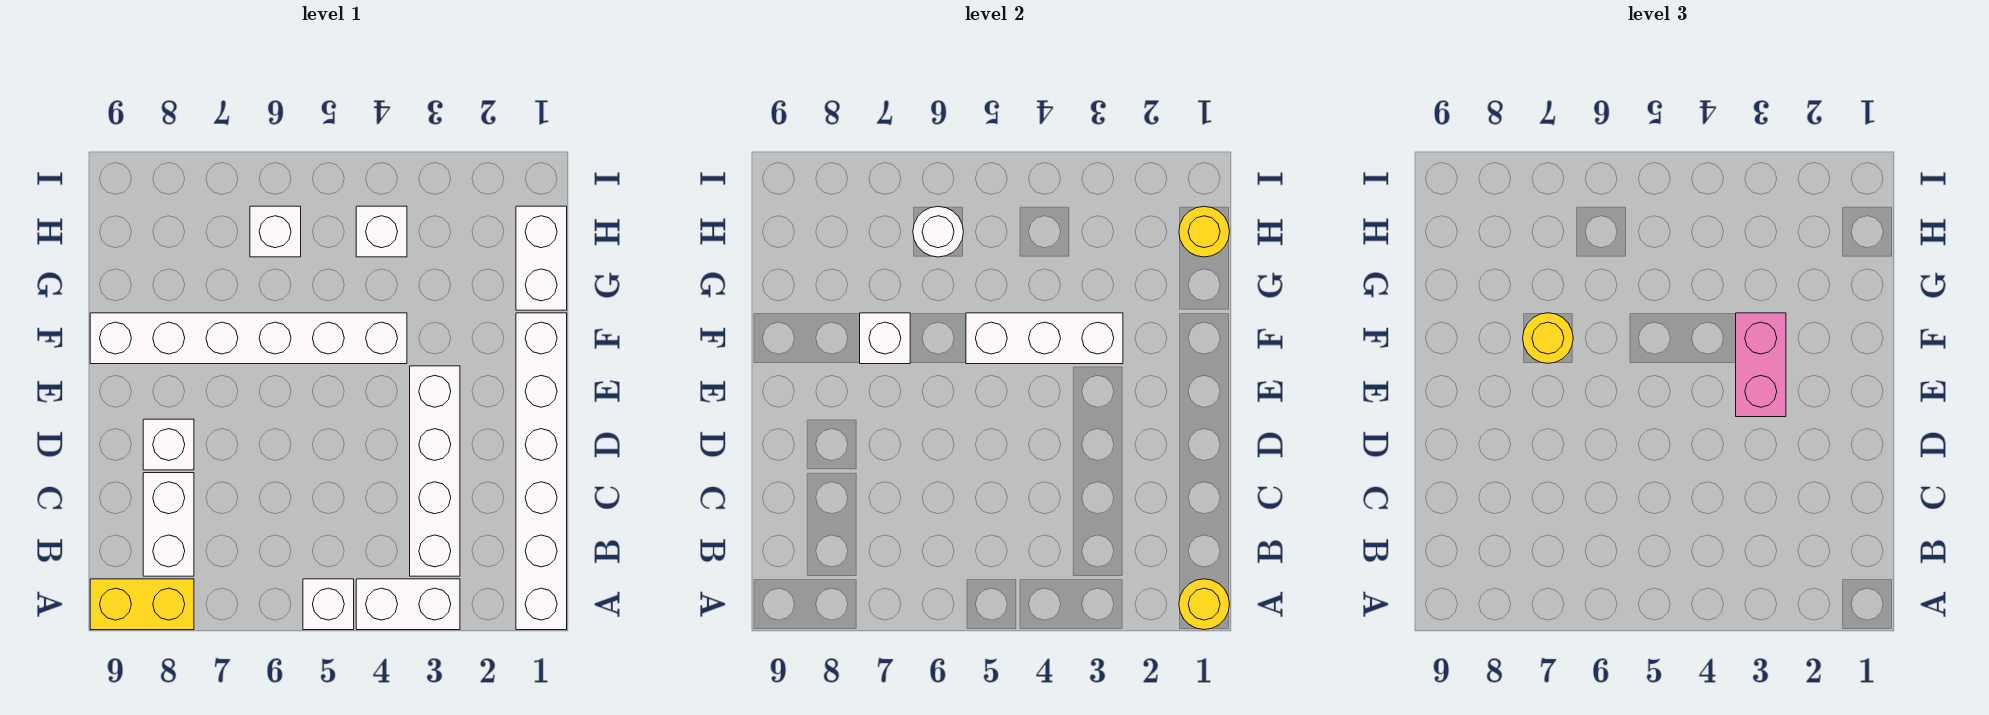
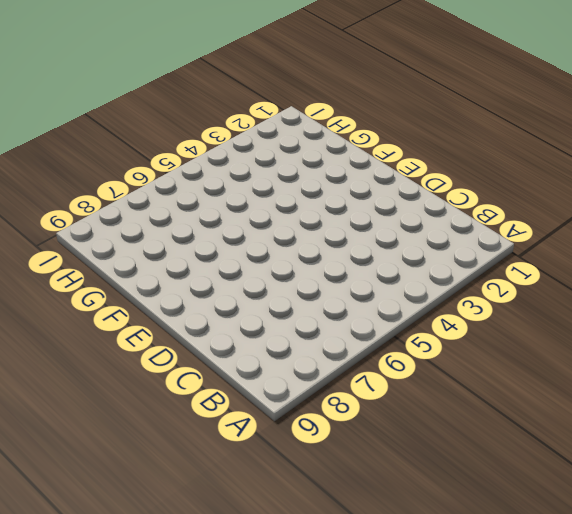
none -> white brick A1:F1 level 1
none -> white brick A3:A4 level 1
none -> white brick A5 level 1

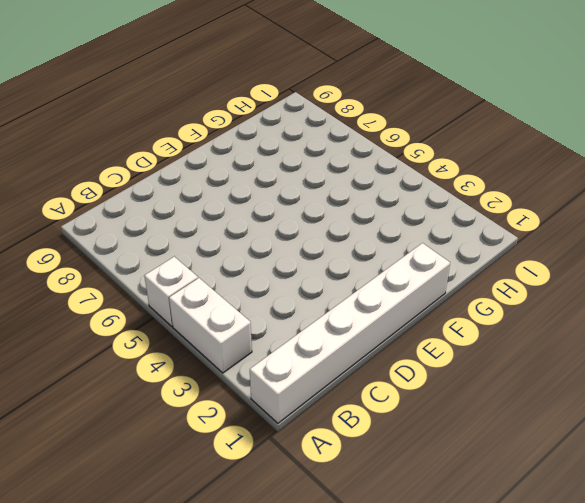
none -> yellow brick A8:A9 level 1
none -> white brick B3:E3 level 1
none -> white brick B8:C8 level 1

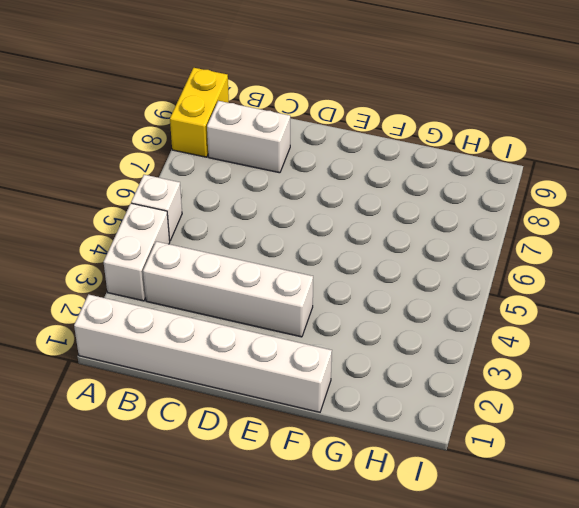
none -> white brick D8 level 1
none -> white brick F4:F9 level 1
none -> white brick G1:H1 level 1

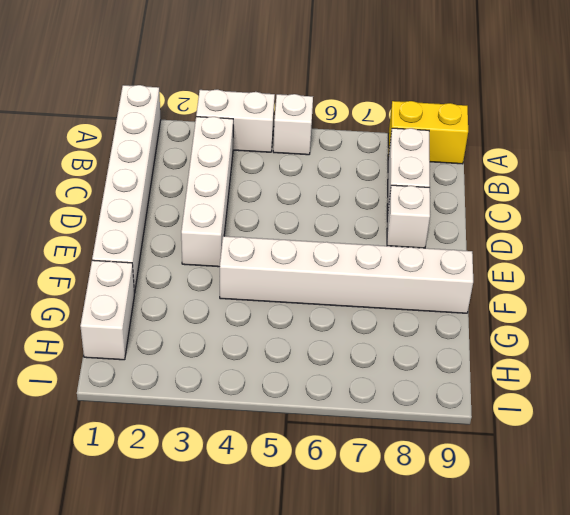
none -> white brick H4 level 1
none -> white brick H6 level 1
none -> yellow round brick A1 level 2

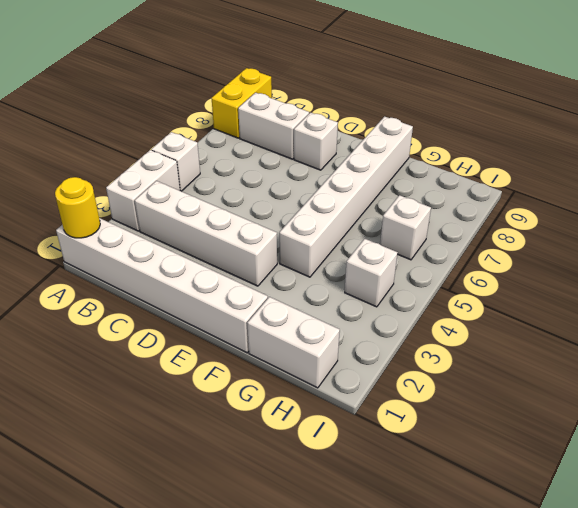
none -> white brick F3:F5 level 2
none -> white brick F7 level 2
none -> yellow round brick H1 level 2

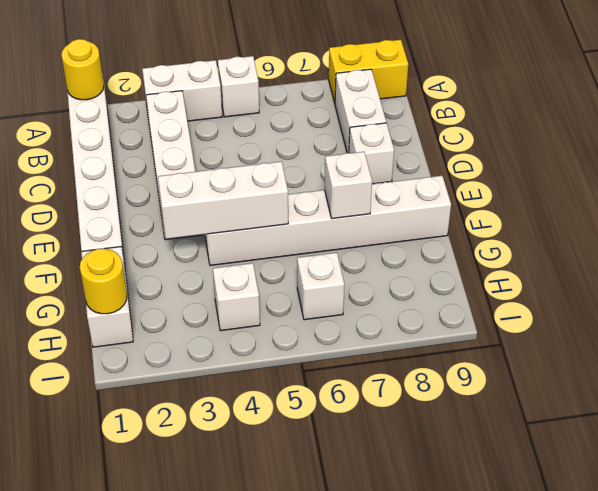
none -> white round brick H6 level 2
none -> pink brick E3:F3 level 3
none -> yellow round brick F7 level 3

